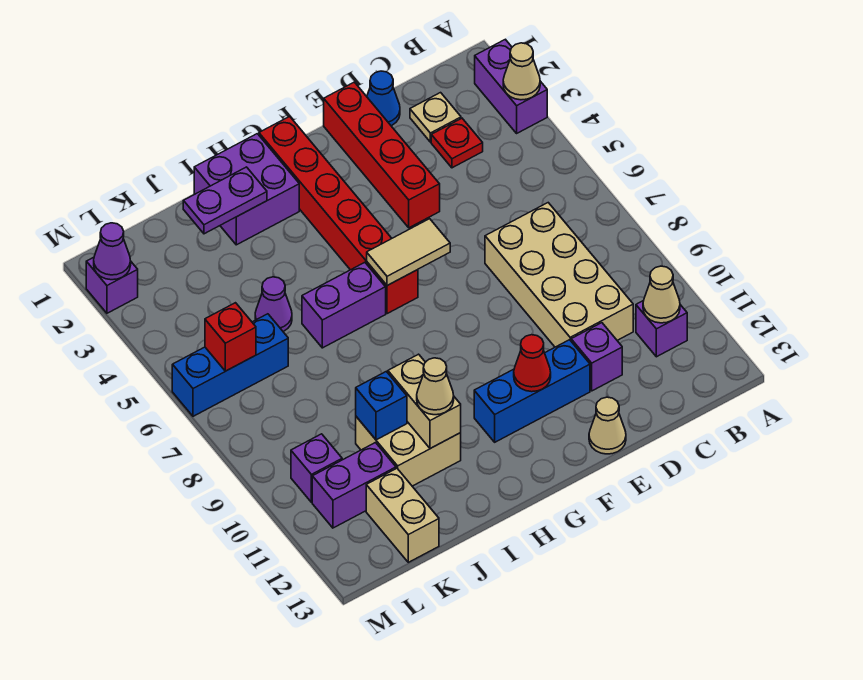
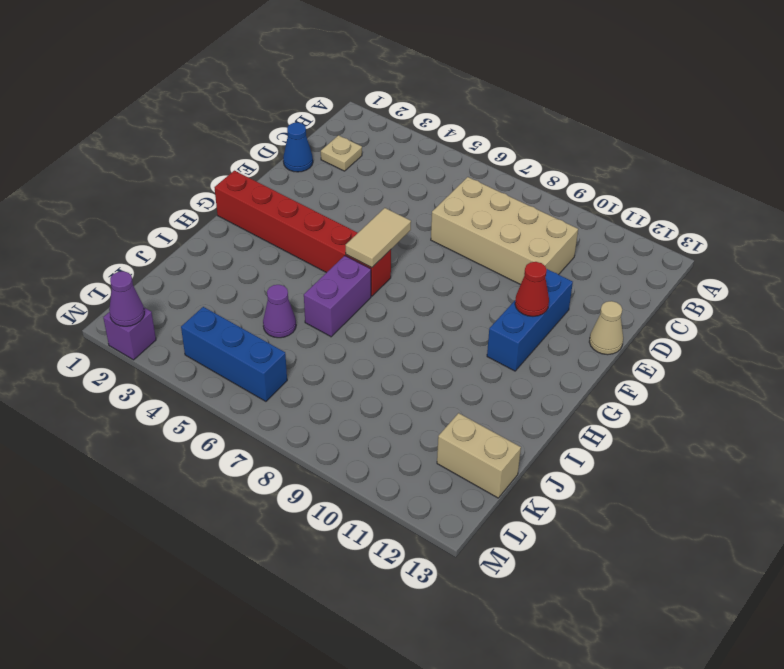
blue brick L4:L6 level 1 -> blue brick K6:M6 level 1
none -> purple brick A2:A3 level 1
none -> purple brick B11 level 1
none -> red plate C3 level 1
none -> purple brick D11 level 1

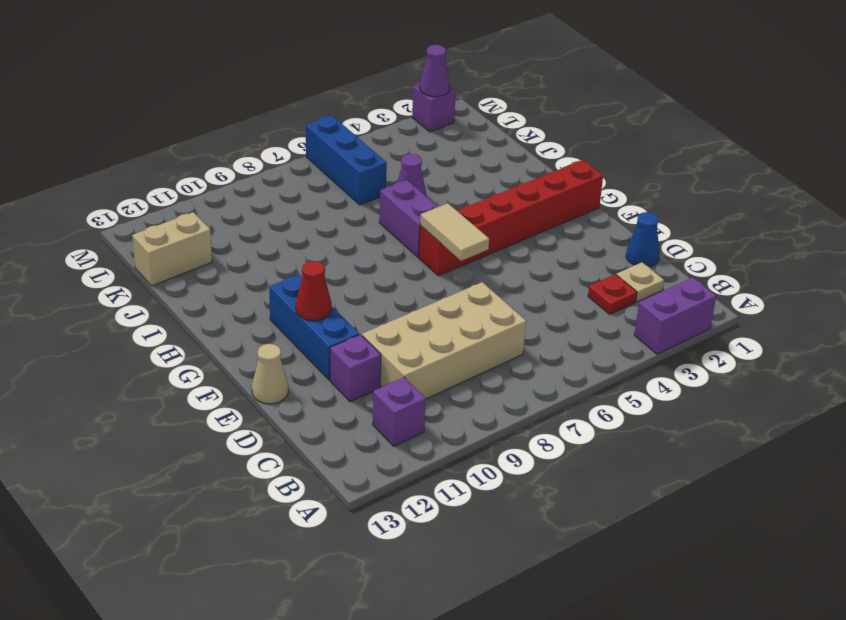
none -> red brick E1:E4 level 1
none -> purple brick H1:I2 level 1
none -> tan brick I10:J11 level 1
none -> purple brick K11:L11 level 1

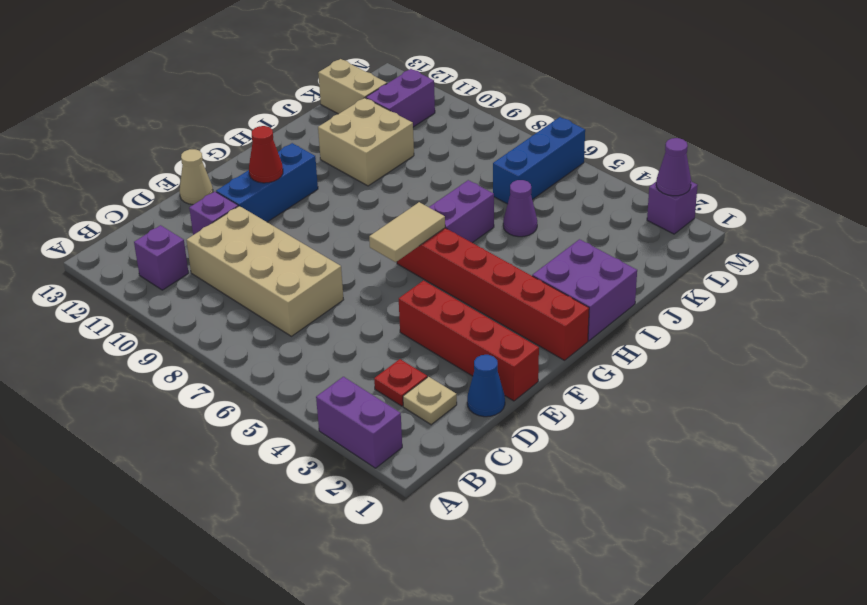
none -> purple brick L10 level 1
none -> tan cone A3 level 2
none -> tan cone B11 level 2
none -> purple plate I2:J2 level 2

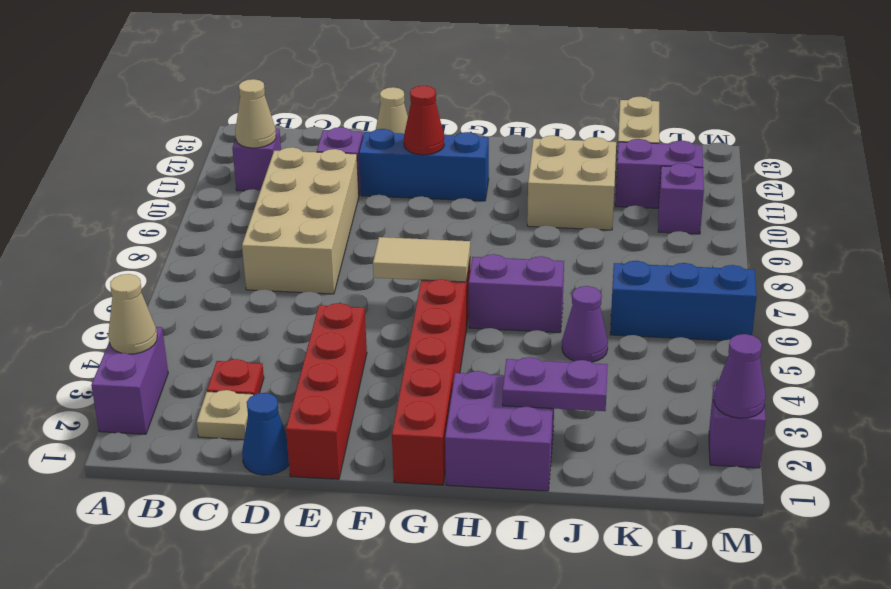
none -> tan brick I10:I11 level 2
none -> blue brick J10 level 2
none -> red brick L6 level 2
none -> tan cone I11 level 3

